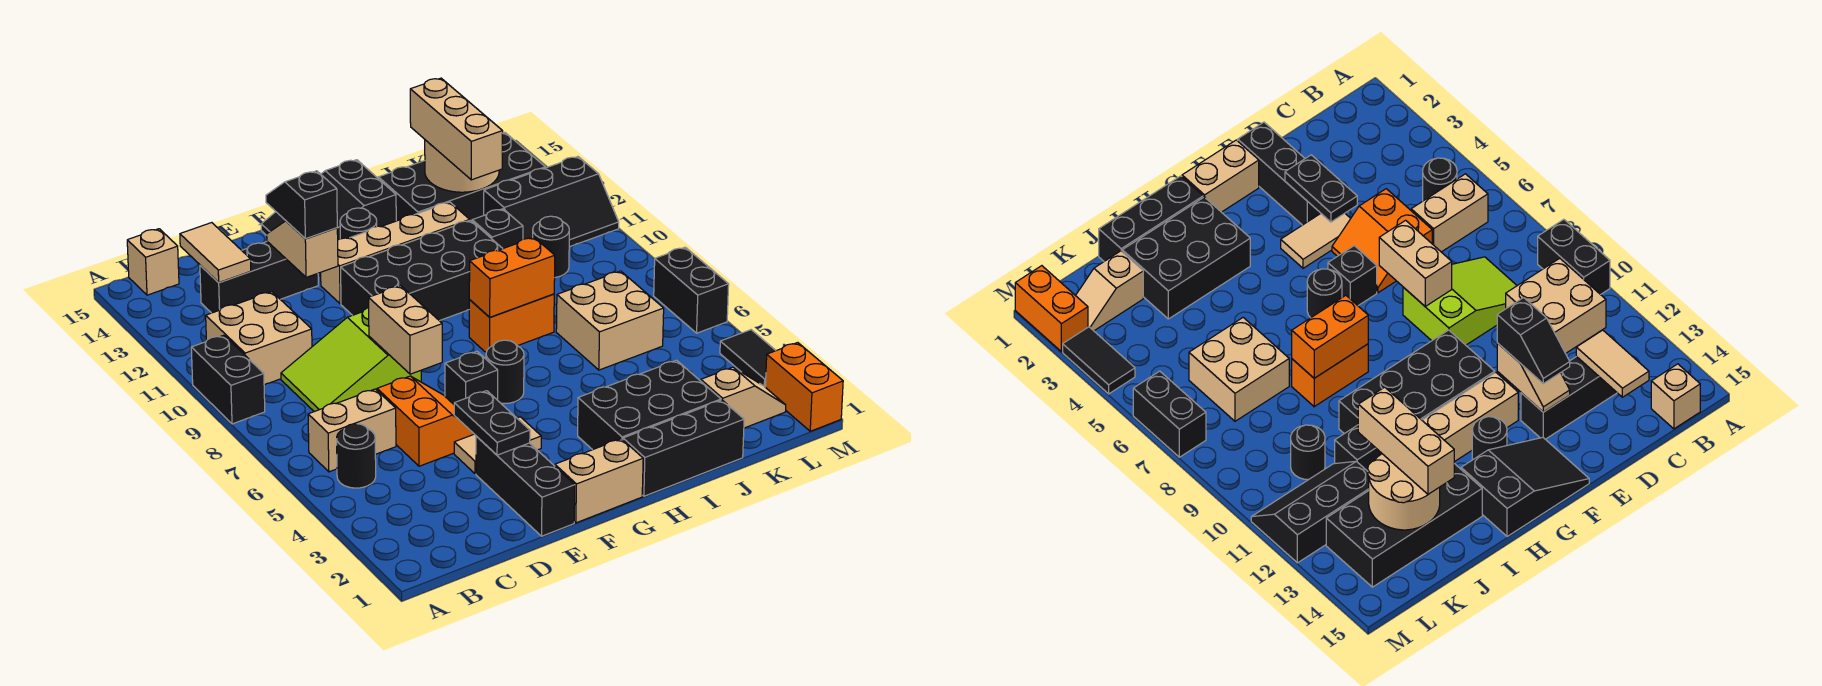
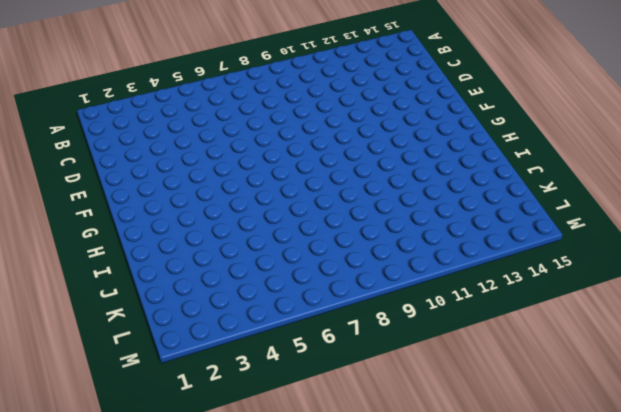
none -> black brick A9:A10 level 1
none -> black round brick B5 level 1
none -> tan brick B6:C6 level 1
none -> tan brick B10:C11 level 1

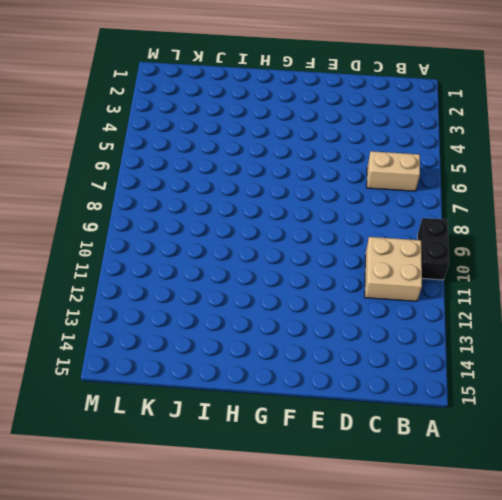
none -> black round brick B5 level 1
none -> tan brick B15 level 1
none -> lime slope C8:E9 level 1 top E
none -> black brick C13:E13 level 1

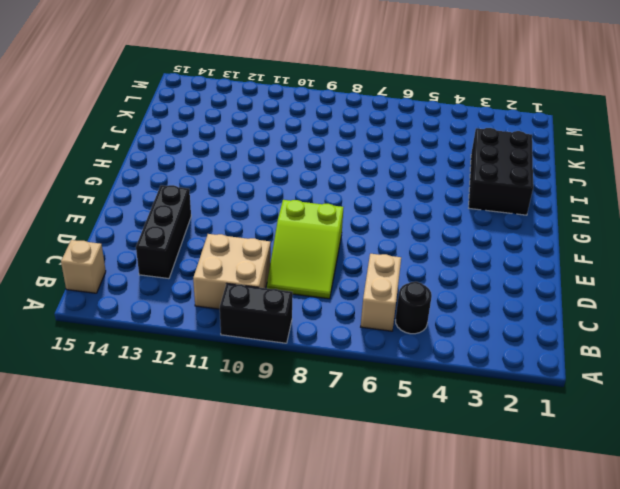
none -> orange slope D5:E6 level 1 top D
none -> black brick E1:E3 level 1
none -> tan tile E4:F4 level 1
none -> tan brick F1:G1 level 1

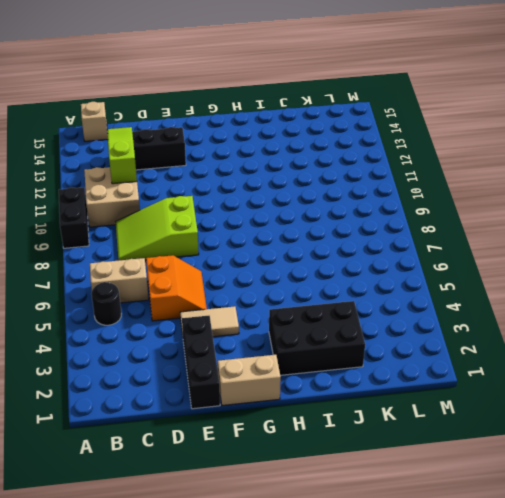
lime slope C11:C13 level 2 top 11 -> tan tile C13:C14 level 2
none -> black brick F6 level 1
none -> black brick F10:I11 level 1
none -> tan brick F12:I12 level 1
none -> black slope F14:H15 level 1 top H

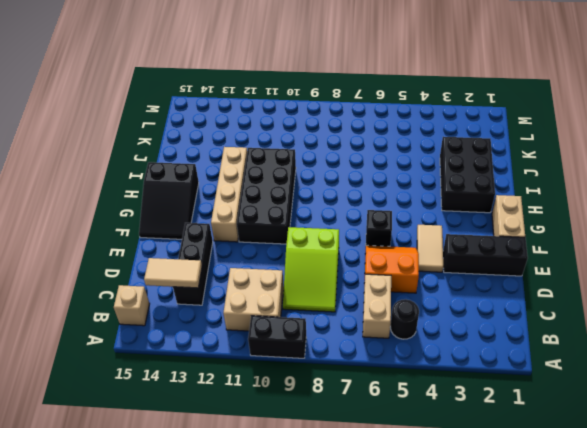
none -> black round brick G6 level 1
none -> black round brick G13 level 1
none -> black brick H1:J1 level 1
none -> orange brick H8:I8 level 1

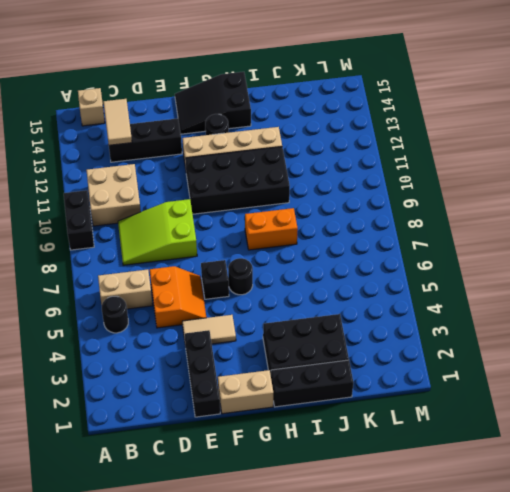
none -> black brick I13:L14 level 1
none -> tan brick J6:K7 level 1
none -> black brick J11 level 1
none -> tan slope K2:L2 level 1 top K

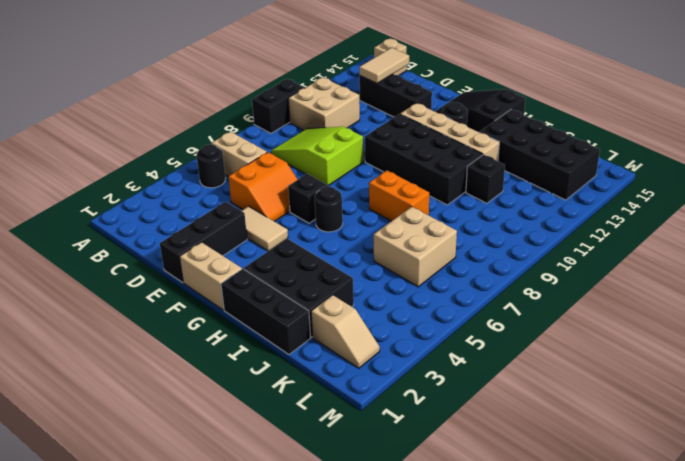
none -> black round brick K10 level 1
none -> black slope K11:M12 level 1 top 12
none -> orange brick M1:M2 level 1
none -> black tile M3:M4 level 1

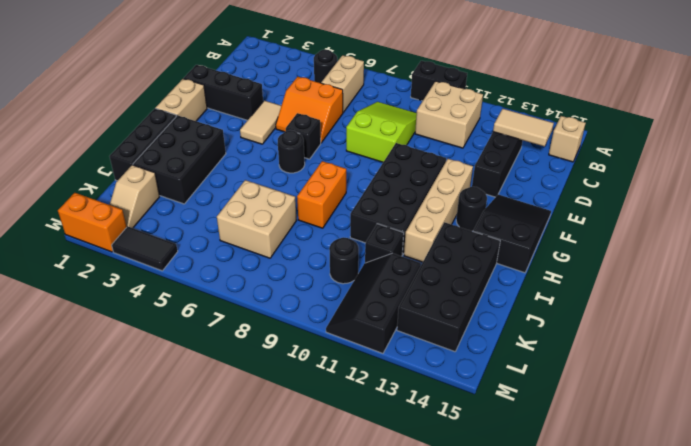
none -> black brick M6:M7 level 1
none -> black plate E3:E4 level 2
none -> tan brick E7:E8 level 2
none -> tan slope E12:E13 level 2 top 12

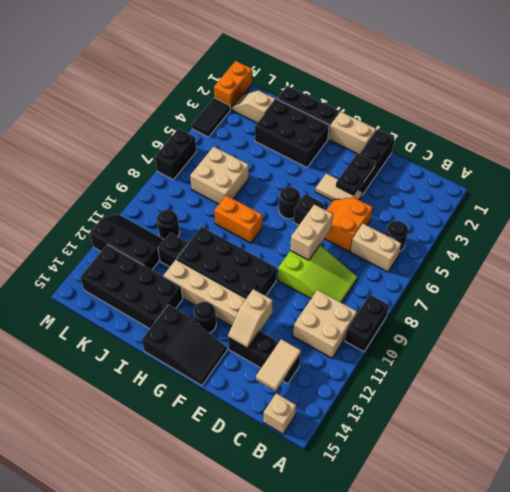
none -> orange brick H8:I8 level 2
none -> tan round brick J13:K14 level 2
none -> black slope E12:E13 level 3 top 12
none -> tan brick J12:J14 level 3

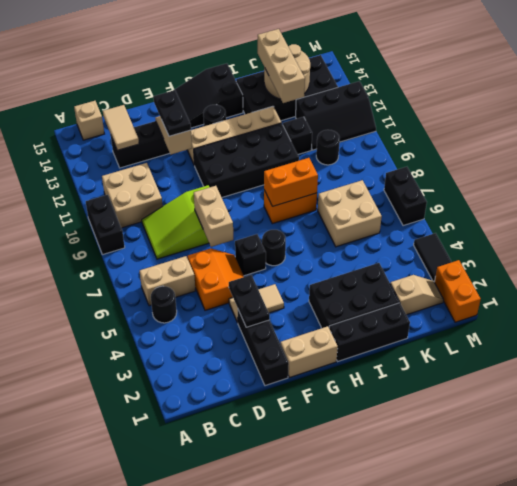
black plate E12:E13 level 3 -> black slope E12:E13 level 3 top 12

